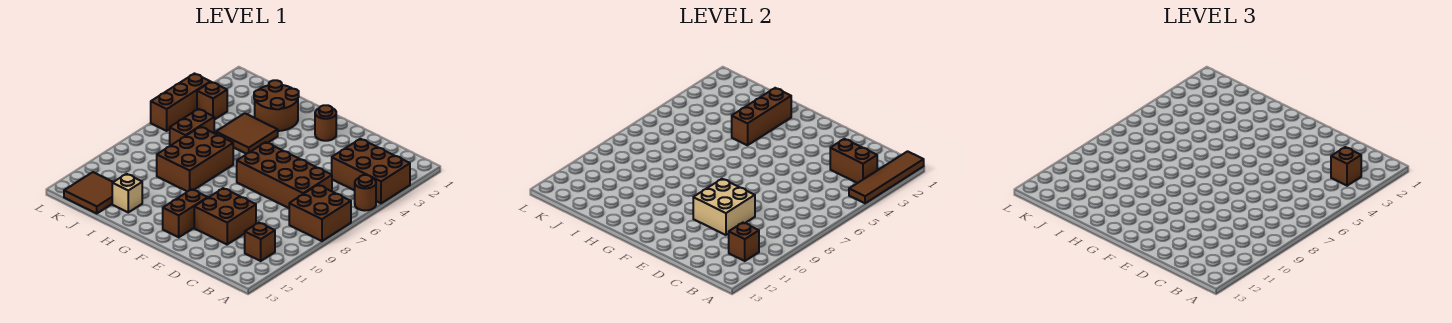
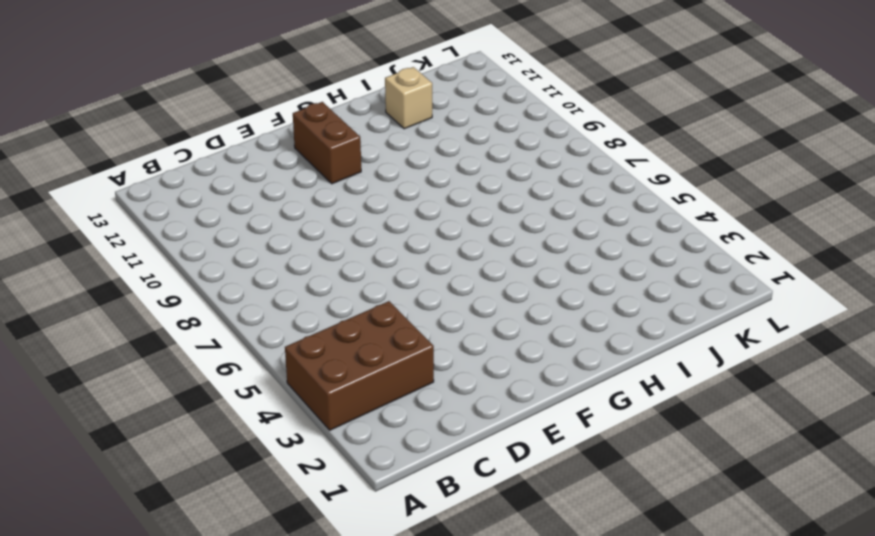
none -> brown round brick A5 level 1
none -> brown brick A7:B8 level 1
none -> brown brick B11 level 1

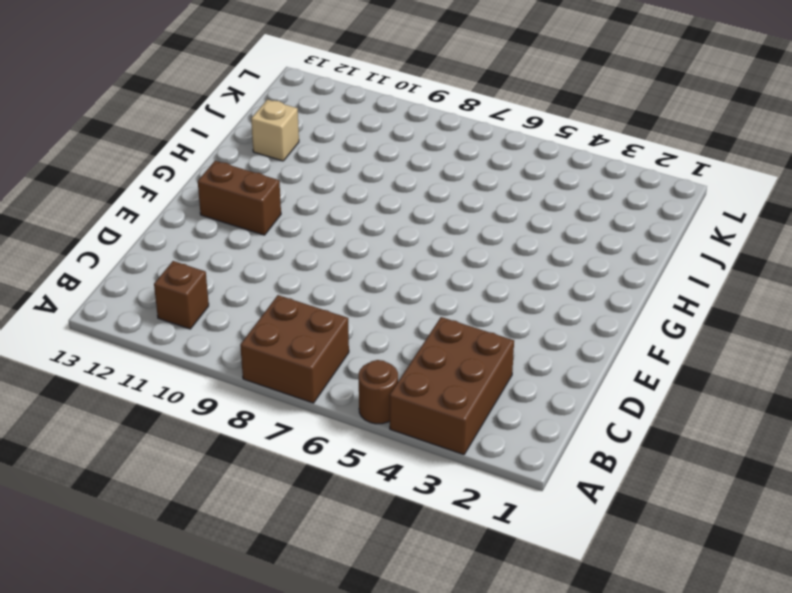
none -> brown brick C6:F7 level 1
none -> brown brick D10:E11 level 1
none -> brown round brick F2 level 1

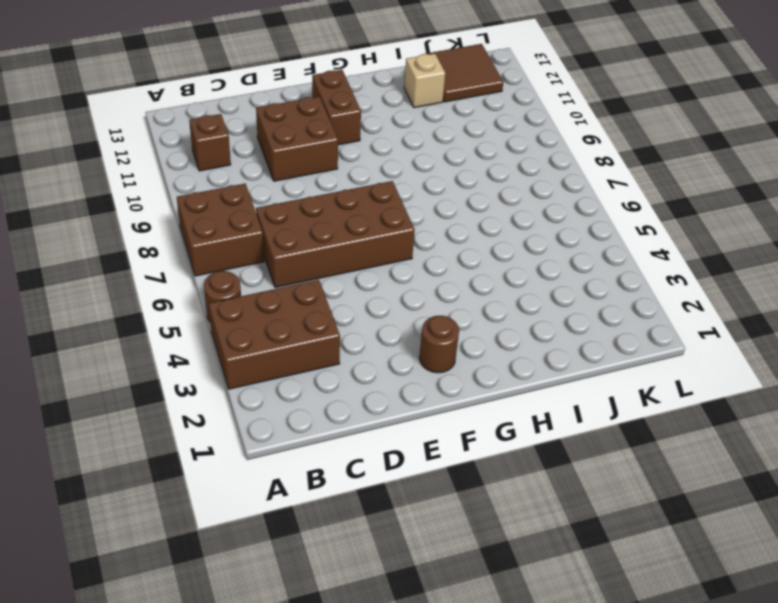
none -> brown round brick H2:I3 level 1
none -> brown tile H4:I5 level 1
none -> brown brick H7:I9 level 1

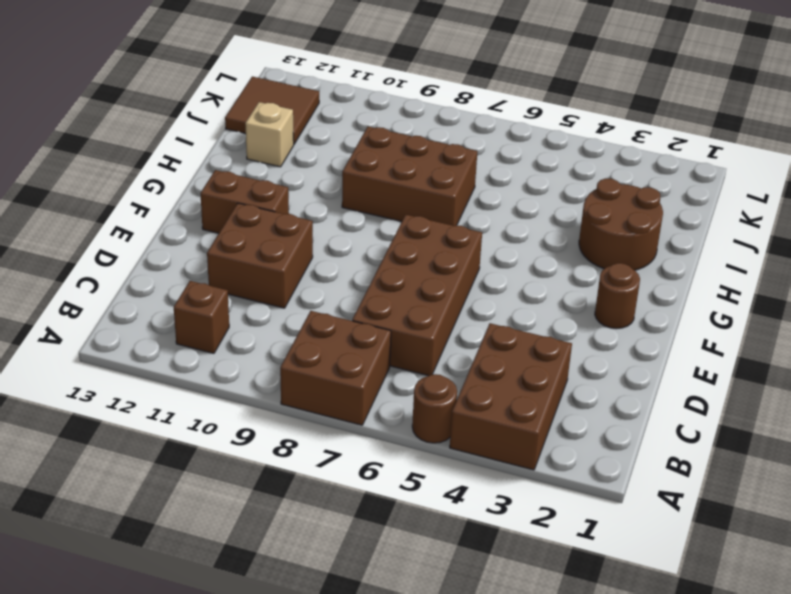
none -> brown tile H4:I5 level 1
none -> brown brick J6:J7 level 1
none -> brown brick K4 level 1

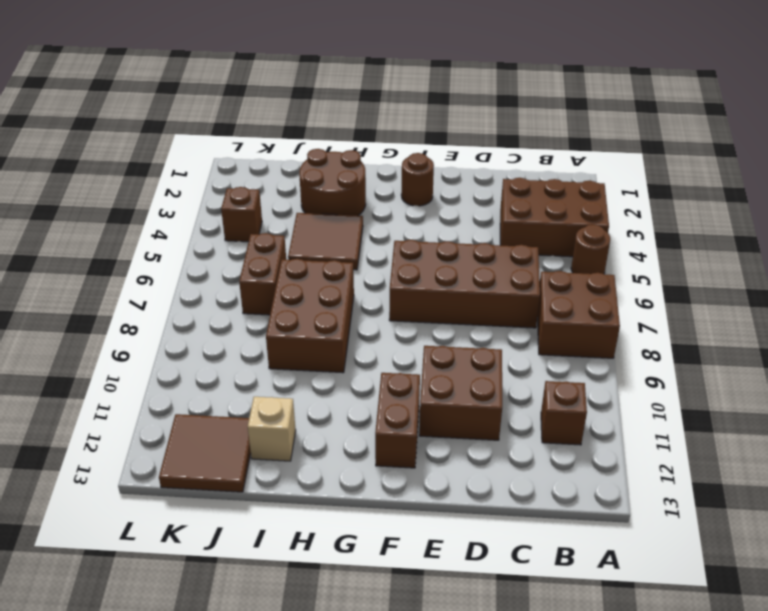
none -> brown brick L4:L6 level 1
none -> brown tile A1:A4 level 2
none -> brown brick B3:C3 level 2

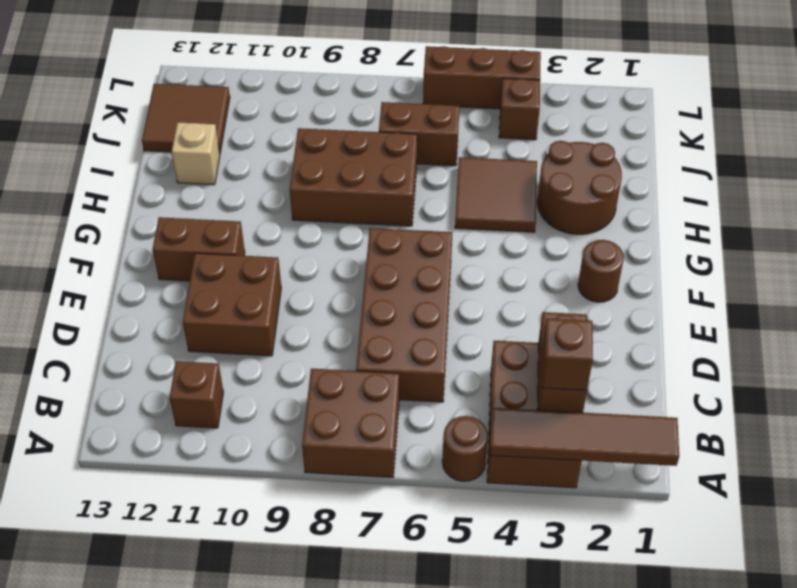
none -> brown brick B11 level 2
none -> tan brick D9:E10 level 2
none -> brown brick H2:H4 level 2

